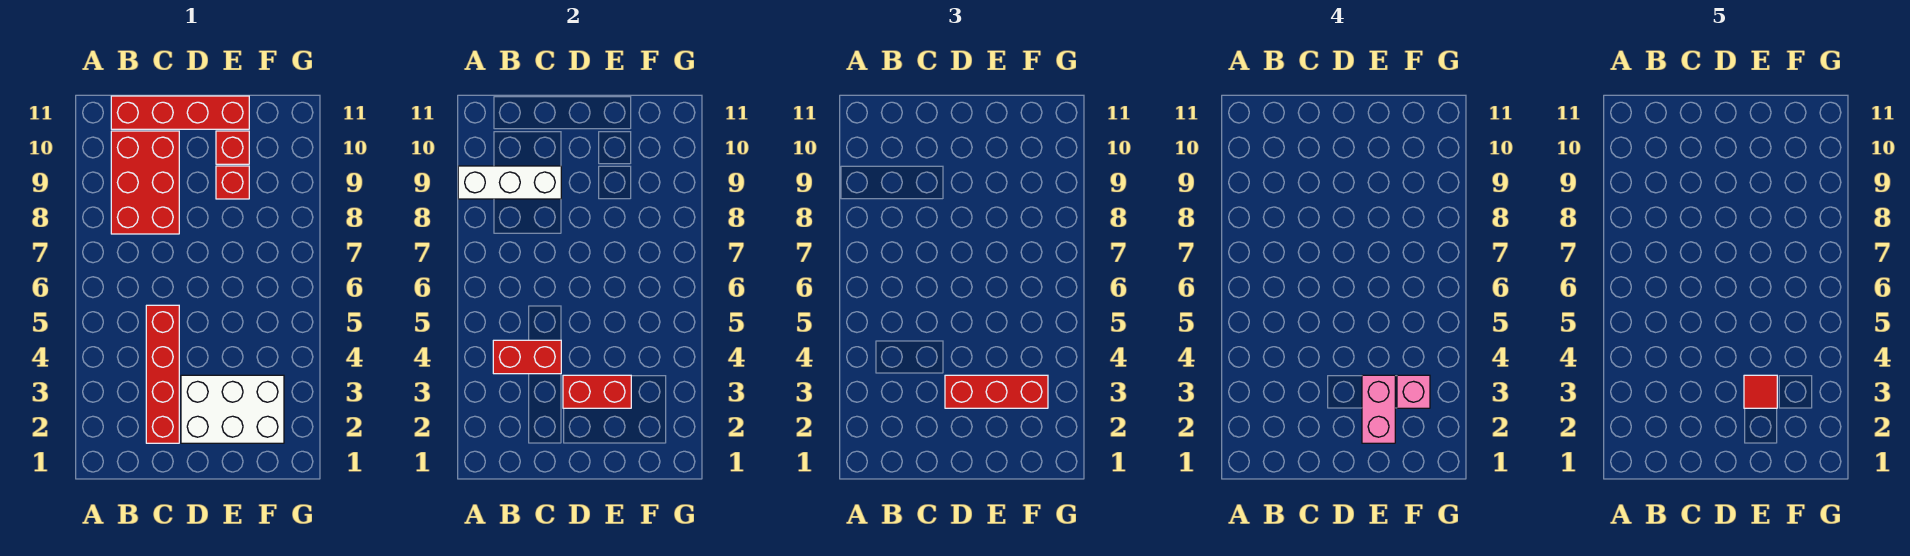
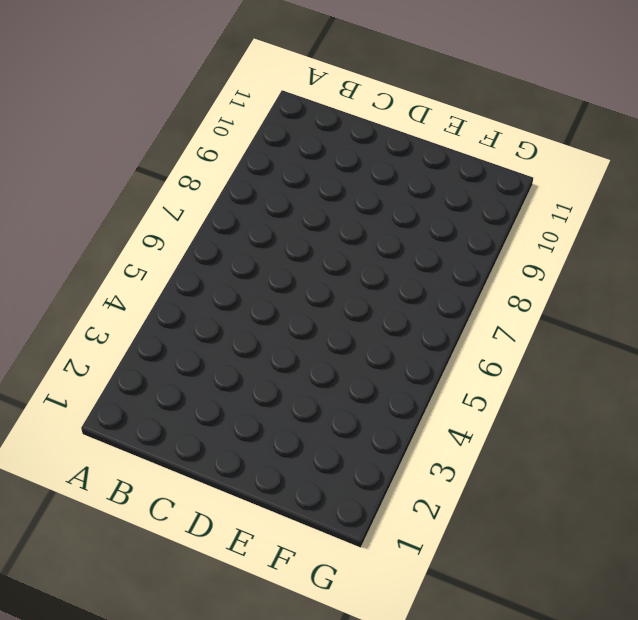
none -> red brick B8:C10 level 1
none -> red brick B11:E11 level 1
none -> red brick C2:C5 level 1

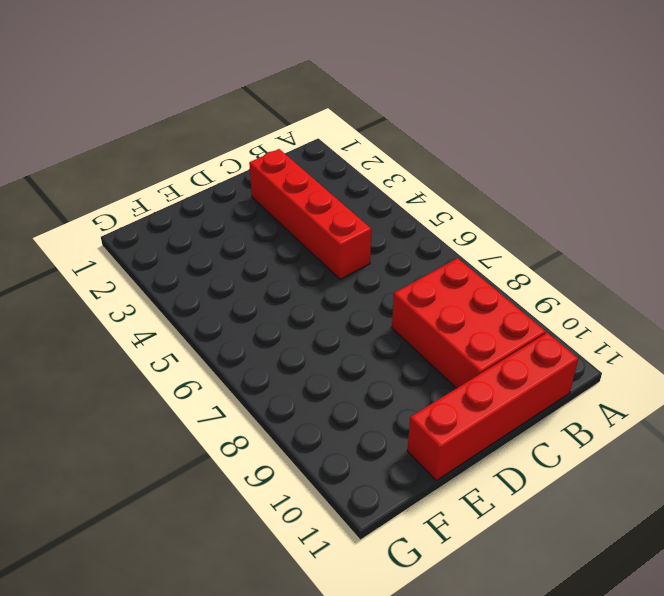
none -> white brick D2:F3 level 1
none -> red brick E9 level 1
none -> red brick E10 level 1

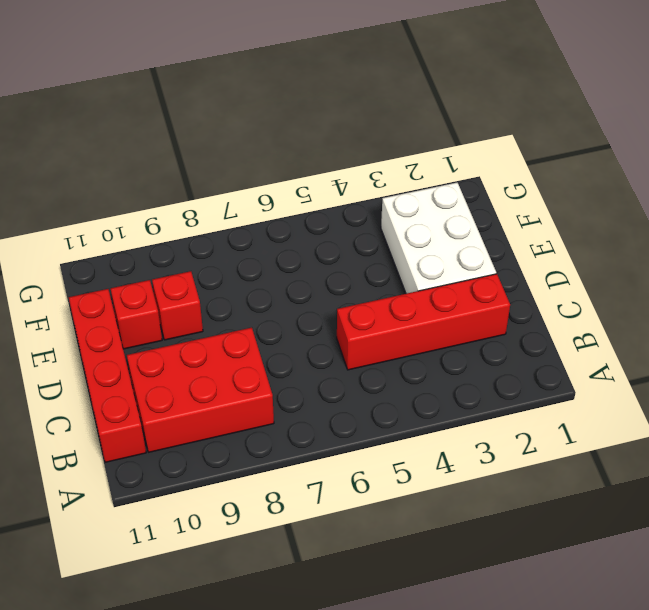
none -> white brick A9:C9 level 2
none -> red brick B4:C4 level 2
none -> red brick D3:E3 level 2

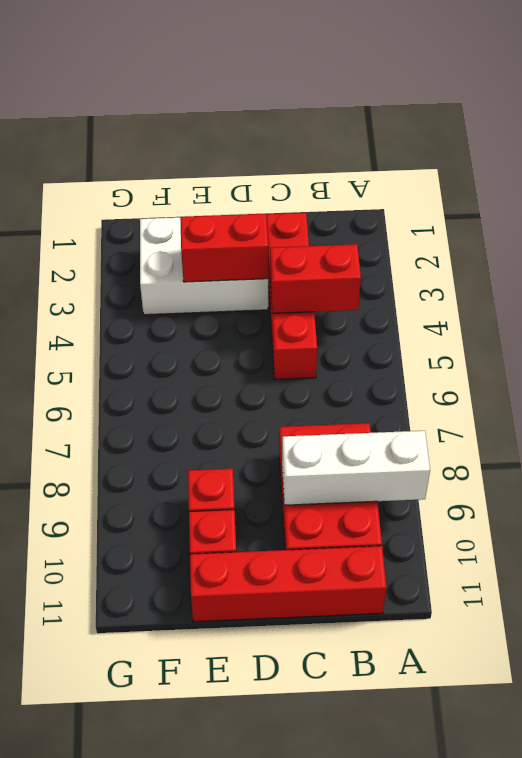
none -> red brick D3:F3 level 3
none -> pink brick E2:E3 level 4
none -> pink brick F3 level 4

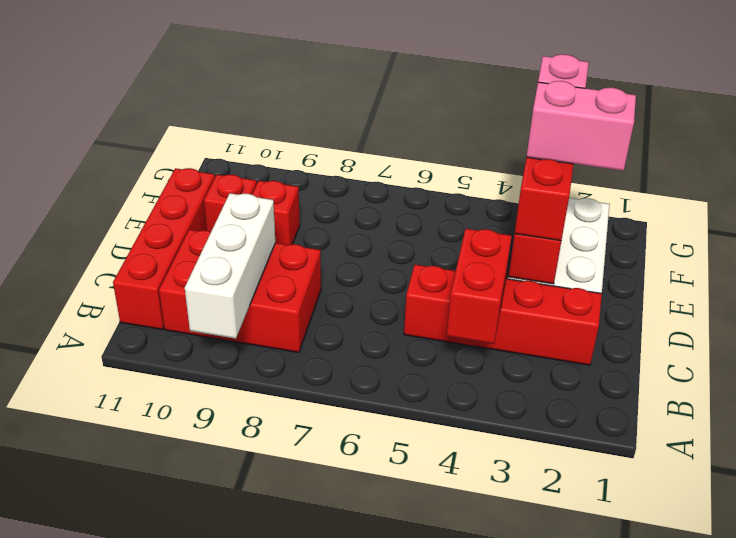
none -> red tile E3 level 5

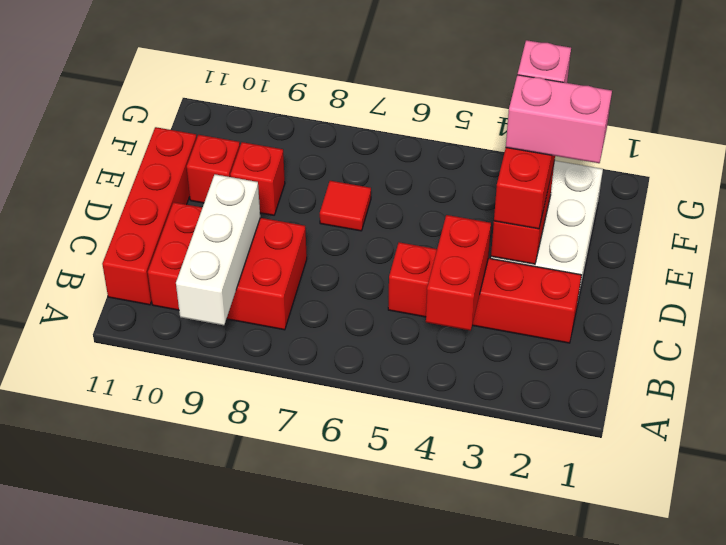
red tile E7 level 1 -> red tile E3 level 5

